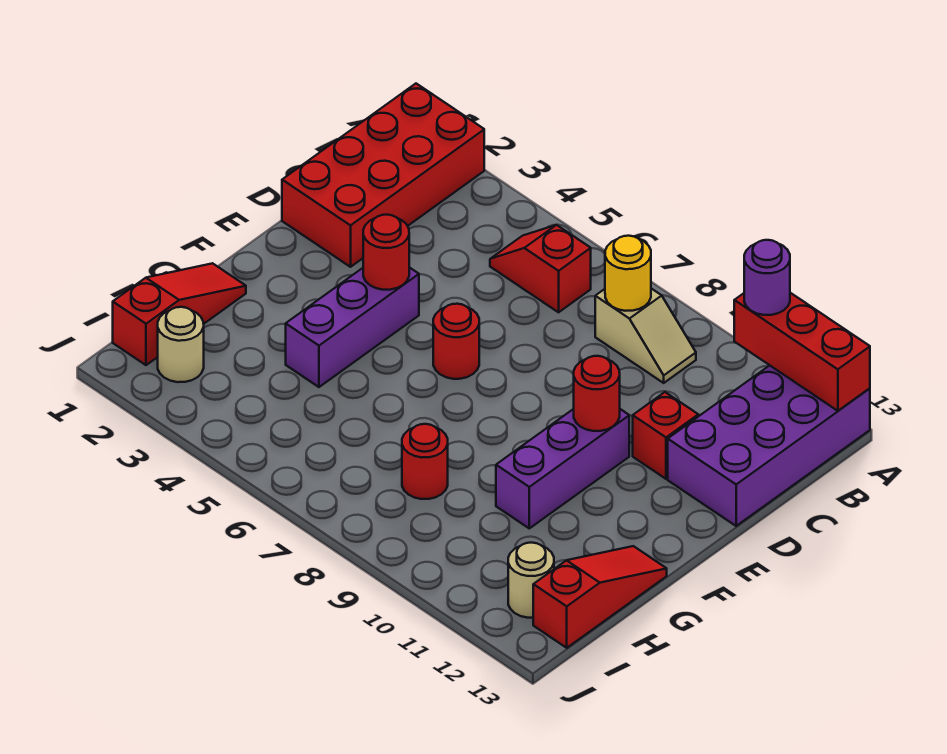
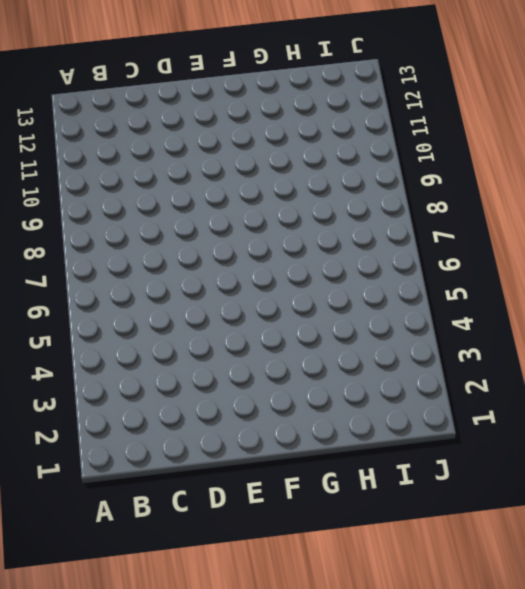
none -> red brick A1:D2 level 1
none -> purple brick A12:D13 level 1
none -> red slope B5:B6 level 1 top 6

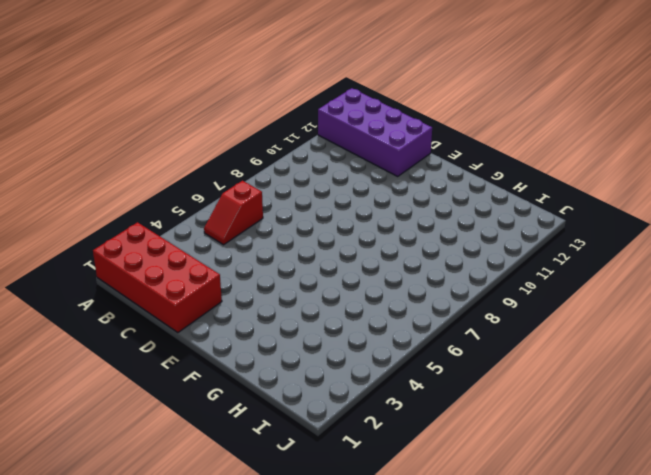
none -> tan slope B8:B9 level 1 top 8
none -> red brick D11 level 1
none -> purple brick E4:G4 level 1

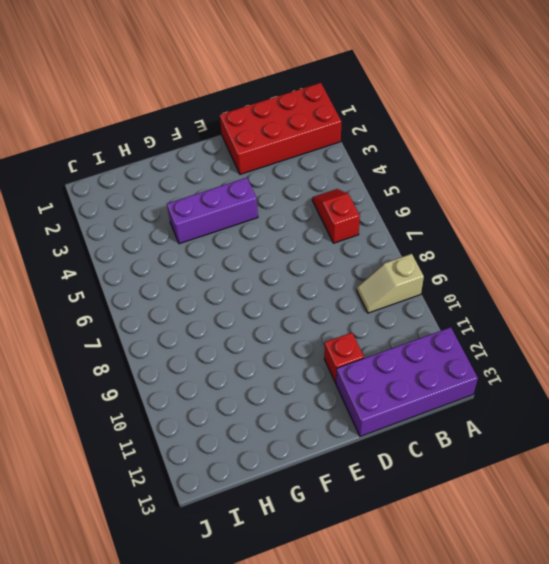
tan slope A9:B9 level 1 top A -> tan slope B8:B9 level 1 top 8
none -> red round brick E6 level 1
none -> purple brick E10:G10 level 1
none -> red slope G1:I1 level 1 top I

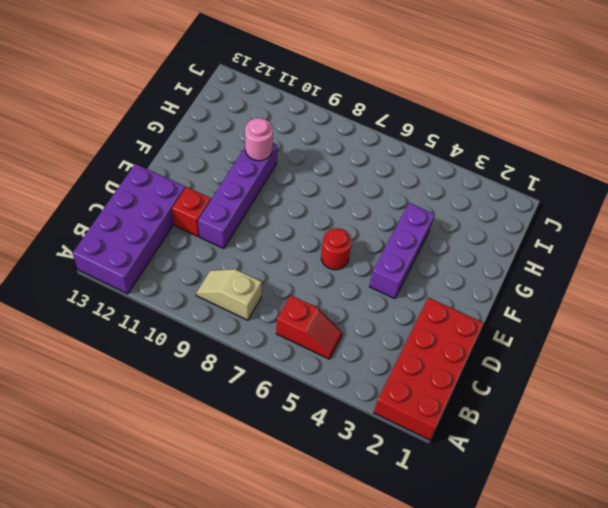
purple brick D10:G10 level 1 -> purple brick E10:G10 level 1
pink round brick G10 level 2 -> none
none -> red slope G1:I1 level 1 top I
none -> red slope G13:I13 level 1 top I
none -> red round brick H8 level 1

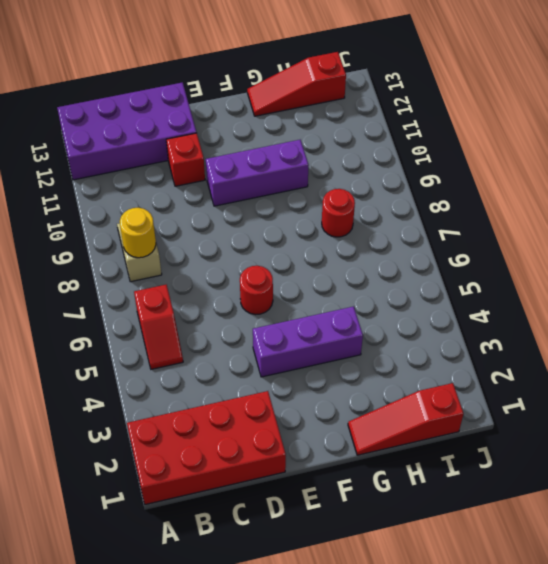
none -> tan round brick I2 level 1
none -> tan round brick I12 level 1
none -> red brick A11:A13 level 2

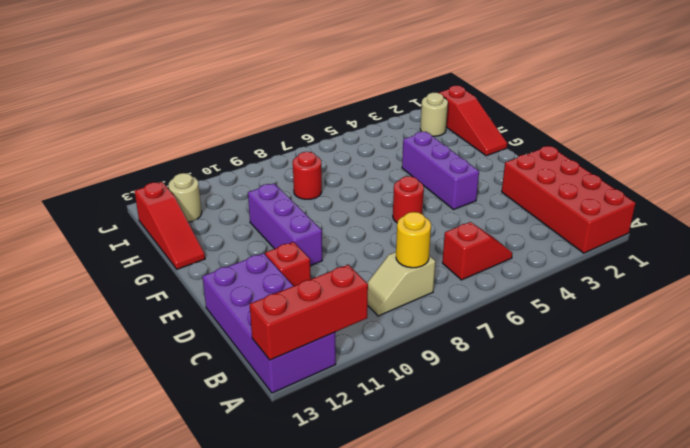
none -> red round brick E4 level 2
none -> red round brick E10 level 2
none -> purple round brick A11 level 3

